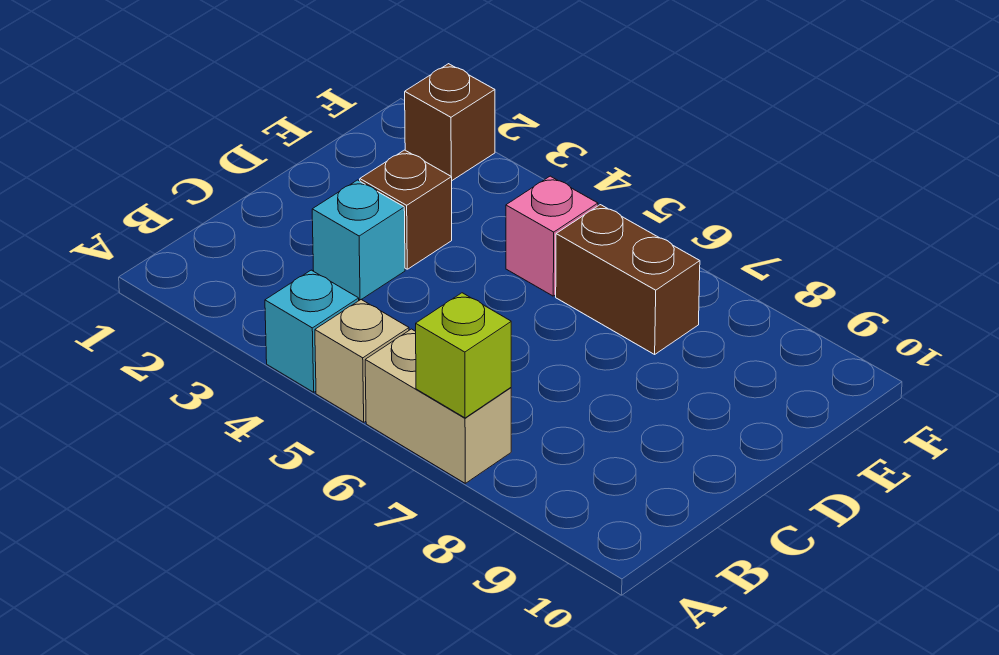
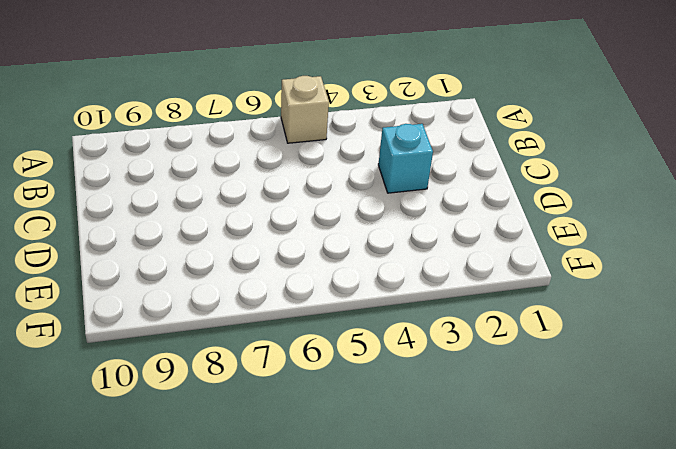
none -> cyan brick A4 level 1
none -> tan brick A6:A7 level 1

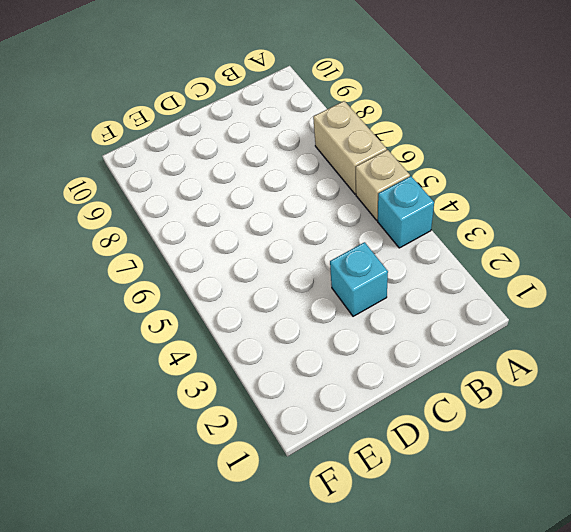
none -> brown brick D3 level 1
none -> pink brick E5 level 1

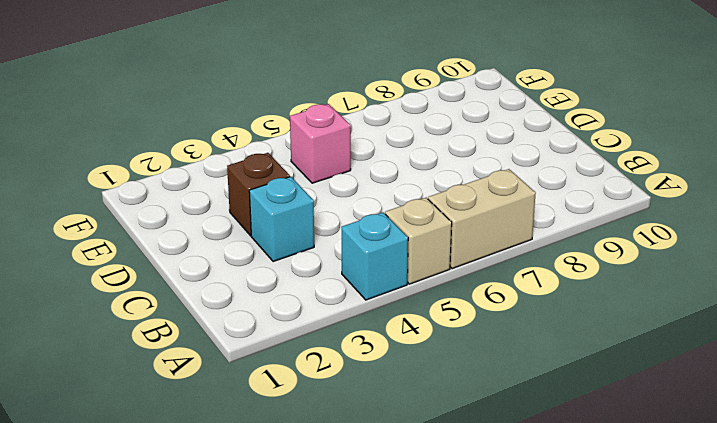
none -> brown brick E6:E7 level 1
none -> brown brick F2 level 1

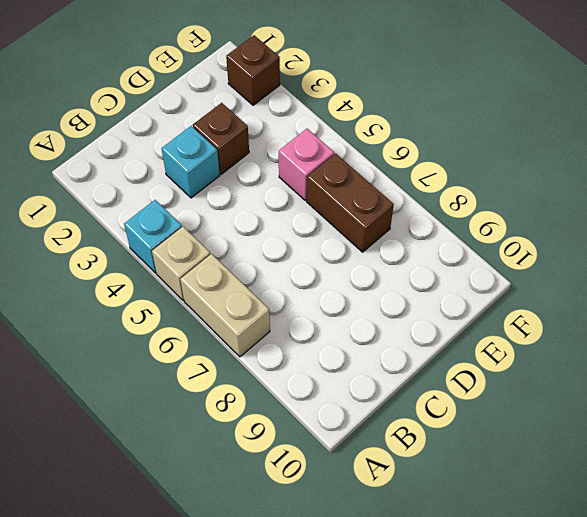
none -> lime brick A7 level 2

